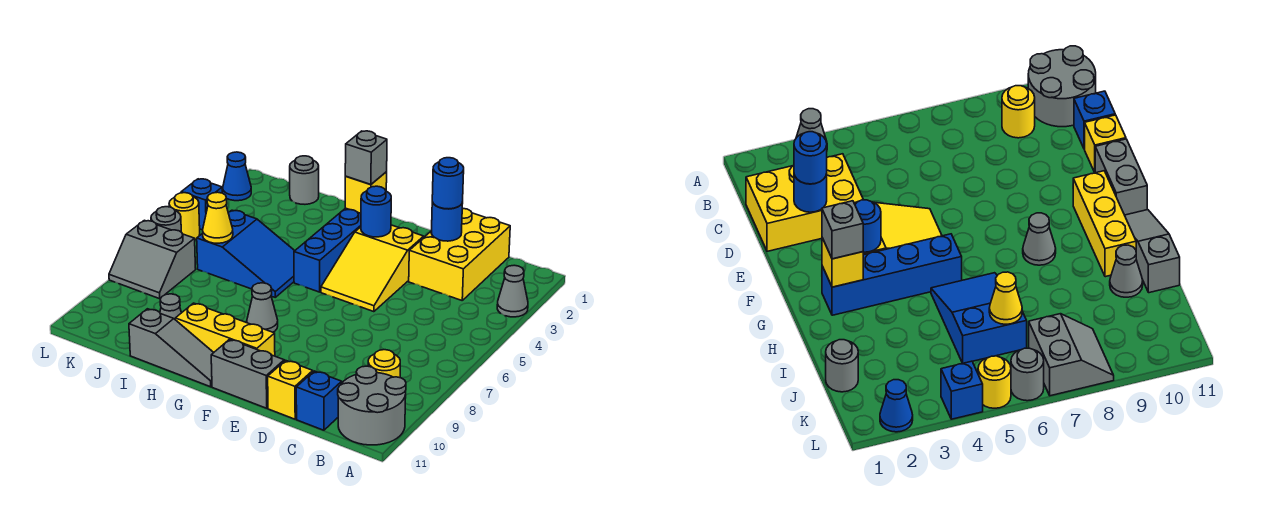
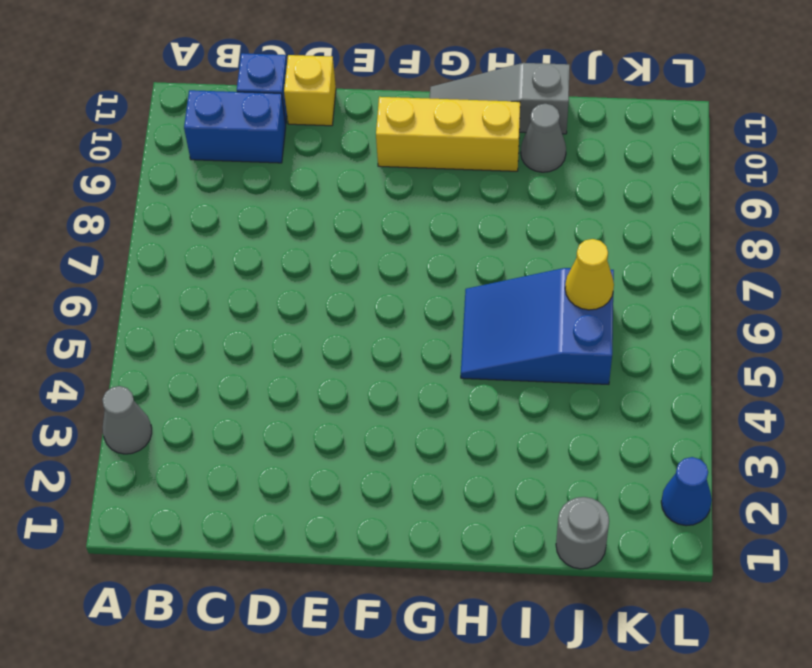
blue brick B10:C10 level 1 -> grey round brick A10:B11 level 1
none -> yellow round brick B9 level 1
none -> yellow brick C1:D3 level 1
none -> yellow slope E3:F5 level 1 top 3

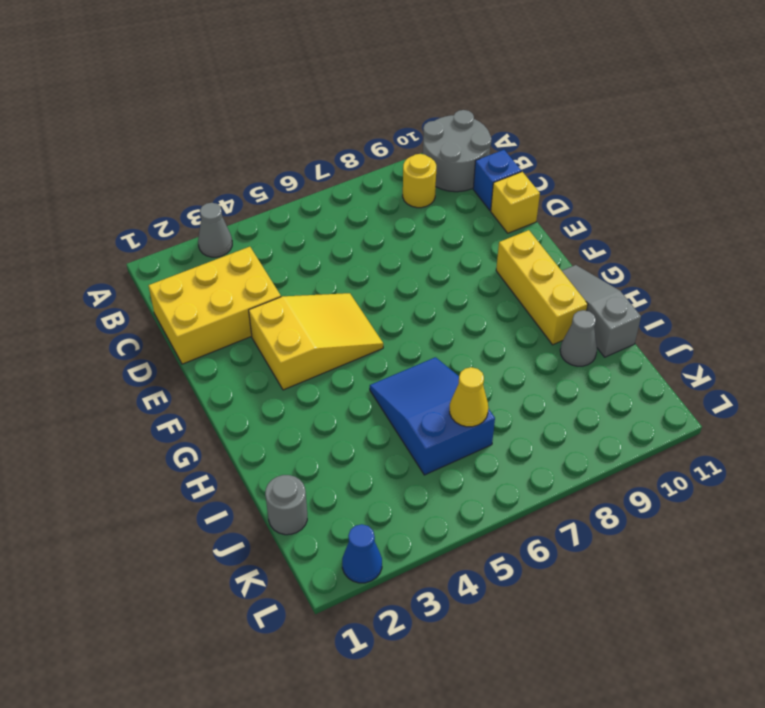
none -> grey brick E11:F11 level 1
none -> blue brick G2:G5 level 1
none -> grey cone G8 level 1

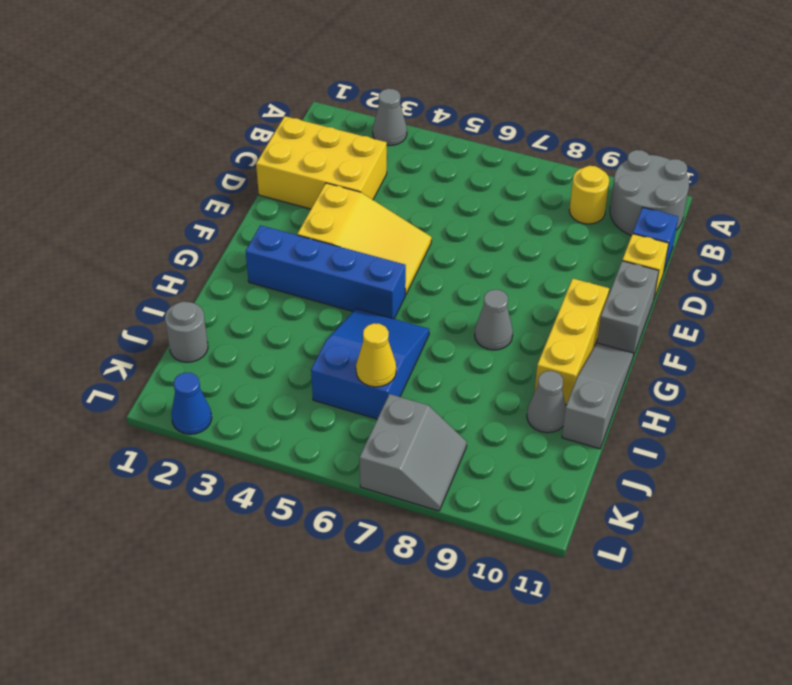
none -> blue brick L4 level 1
none -> yellow round brick L5 level 1
none -> grey round brick L6 level 1

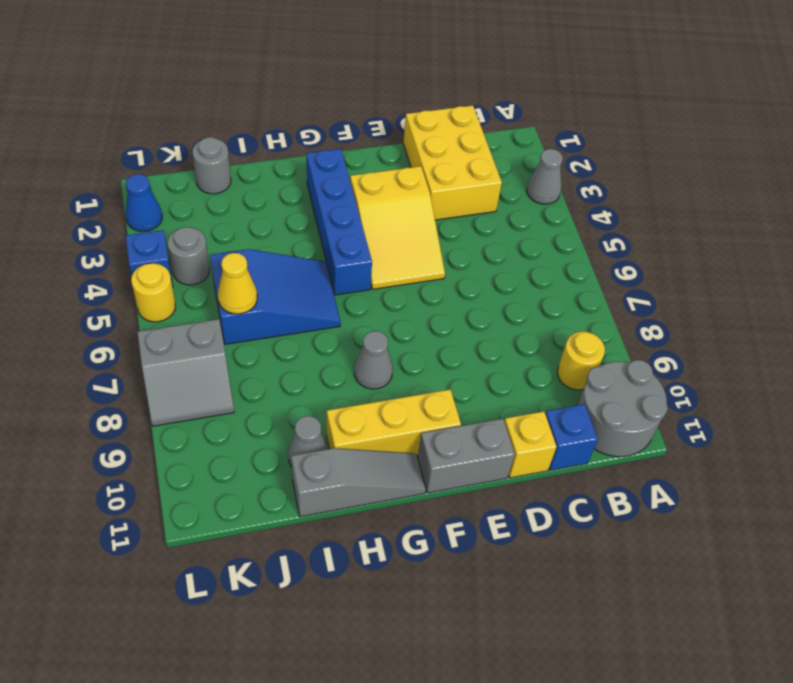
grey round brick K4 level 1 -> grey round brick L6 level 1
none -> blue round brick D2 level 2
none -> blue round brick F3 level 2
none -> yellow brick G2 level 2

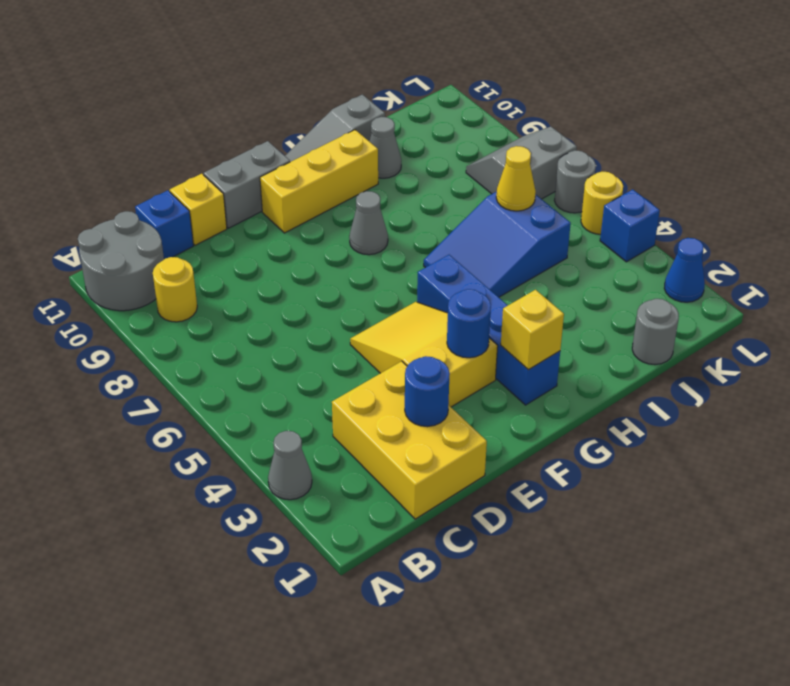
none -> blue round brick D2 level 3
none -> grey brick G2 level 3

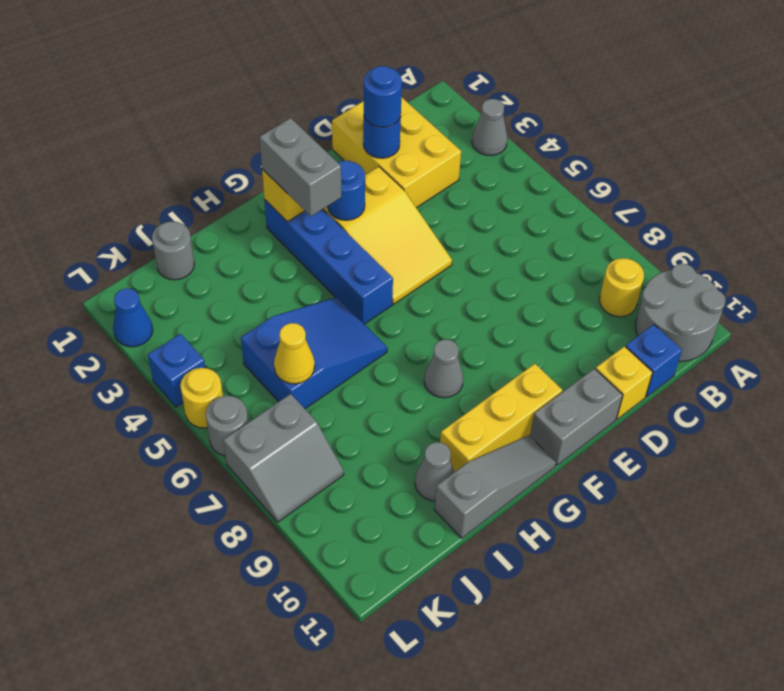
grey brick G2:G3 level 3 -> grey brick G2 level 3

